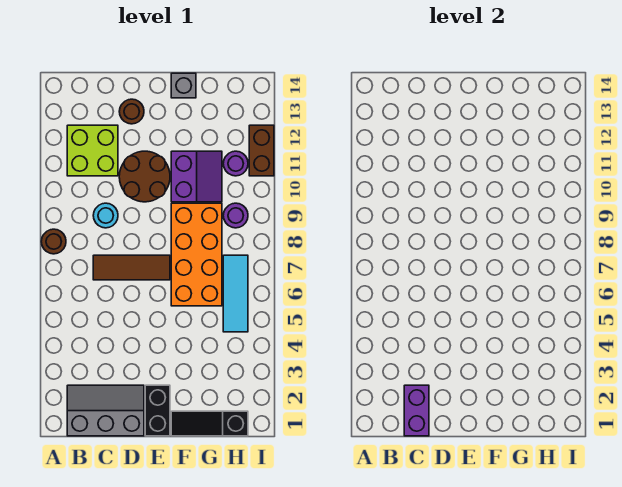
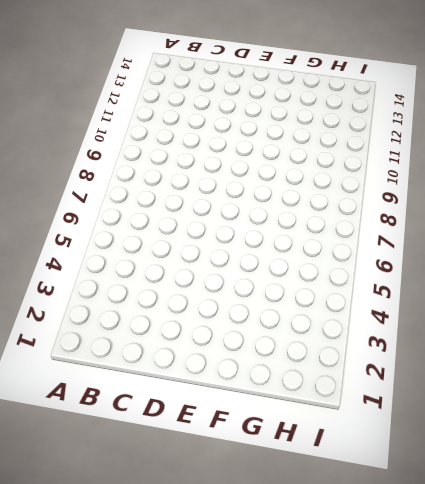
none -> brown round brick A8 level 1
none -> grey slope B1:D2 level 1 top 1
none -> lime brick B11:C12 level 1

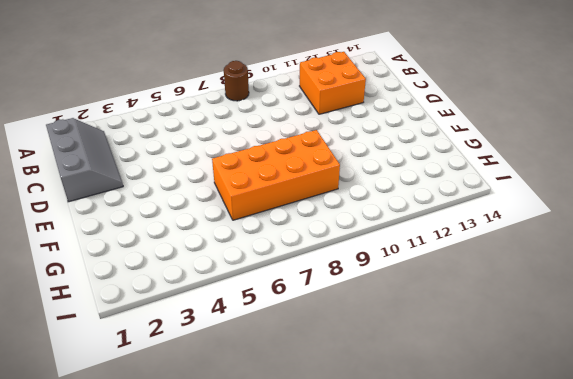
orange brick B11:C12 level 1 -> lime brick B11:C12 level 1
none -> brown tile C7:E7 level 1
none -> cyan round brick C9 level 1
none -> brown round brick D10:E11 level 1

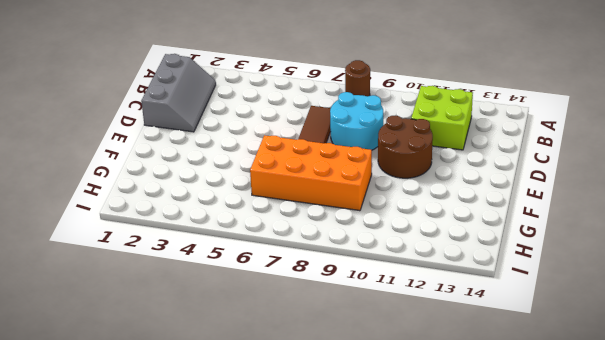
cyan round brick C8:D9 level 1 -> cyan round brick C9 level 1
none -> brown round brick D13 level 1
none -> black brick E1:E2 level 1
none -> black slope F1:H1 level 1 top H

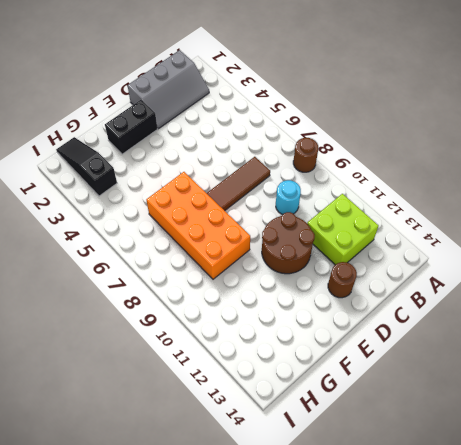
black brick E2:F2 level 1 -> black brick E1:E2 level 1
black slope H1:H3 level 1 top 3 -> black slope F1:H1 level 1 top H
none -> purple slope F10:G11 level 1 top F
none -> grey brick F14 level 1
none -> cyan tile H5:H7 level 1

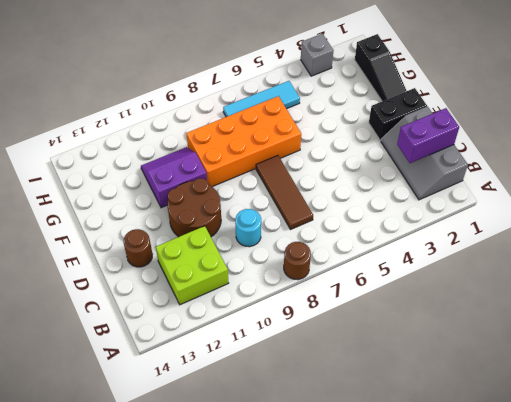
grey brick I3 level 1 -> grey brick F14 level 1
none -> purple round brick H9 level 1
none -> purple round brick H11 level 1
none -> brown brick I11:I12 level 1

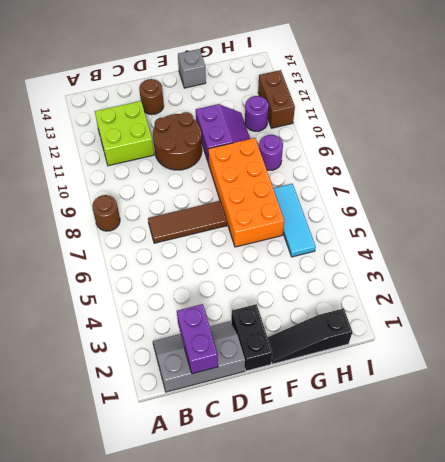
none -> cyan round brick C9 level 1

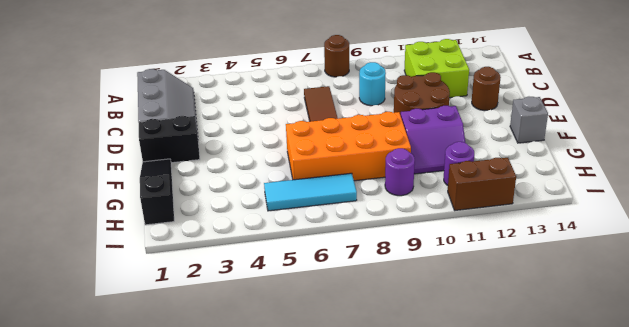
none -> purple brick C1:C2 level 2

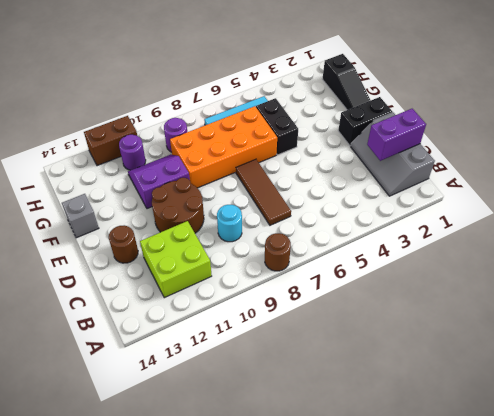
black brick F5:G5 level 1 -> none

